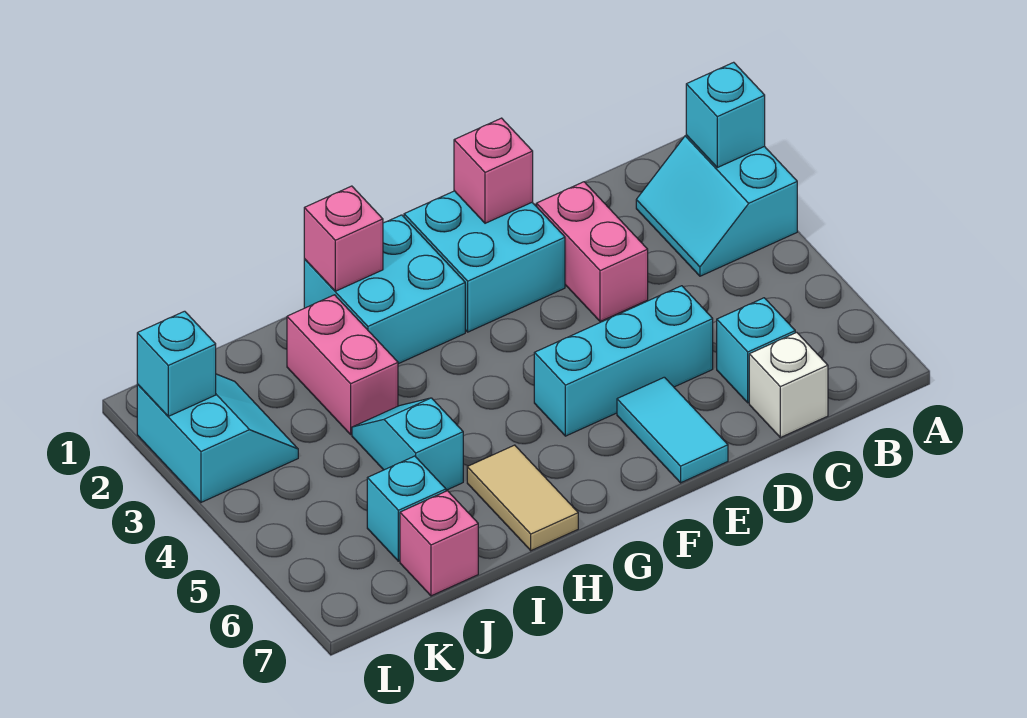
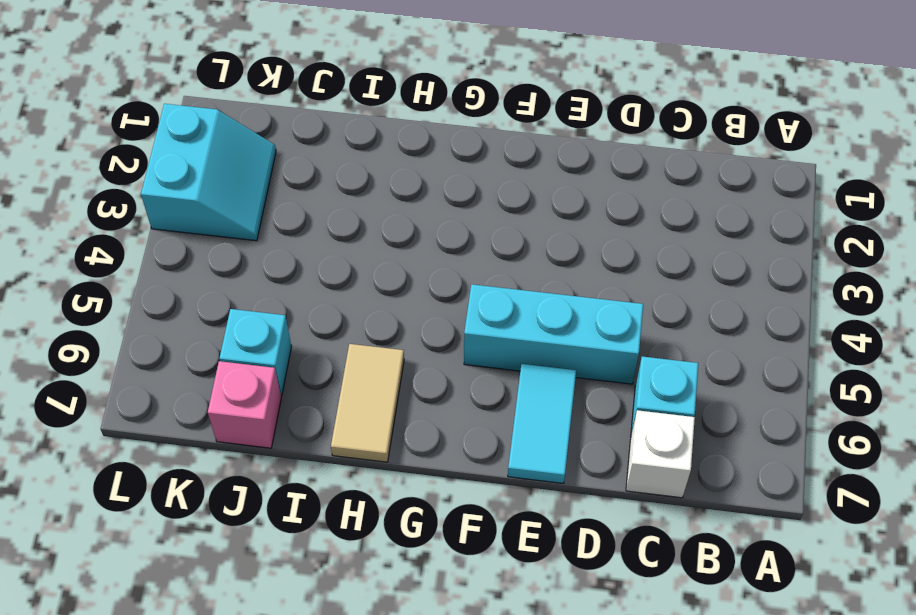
none -> cyan slope A2:B3 level 1 top A
none -> pink brick D2:D3 level 1
none -> cyan brick E1:F2 level 1

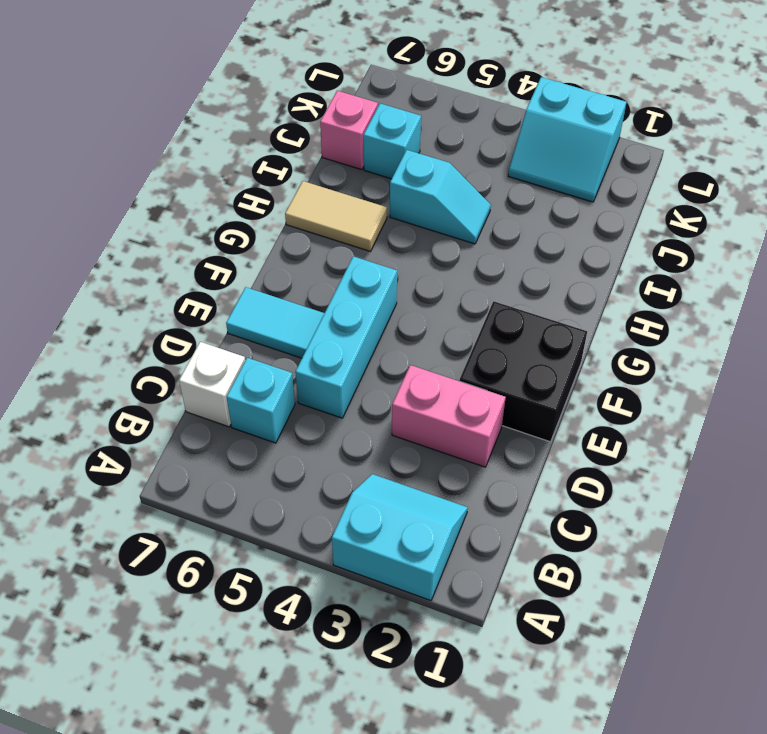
black brick E1:F2 level 1 -> cyan brick E1:F2 level 1
none -> cyan brick G1:H2 level 1
none -> pink brick I2:I3 level 1
none -> cyan brick A2 level 2

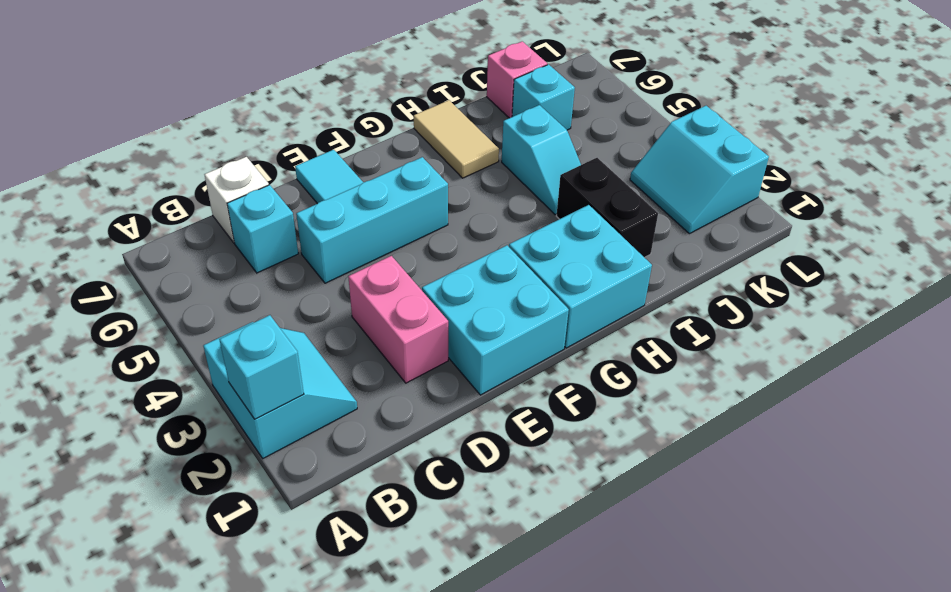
black brick I2:I3 level 1 -> pink brick I2:I3 level 1
none -> pink brick E1 level 2
none -> pink brick H1 level 2
none -> cyan brick L2 level 2

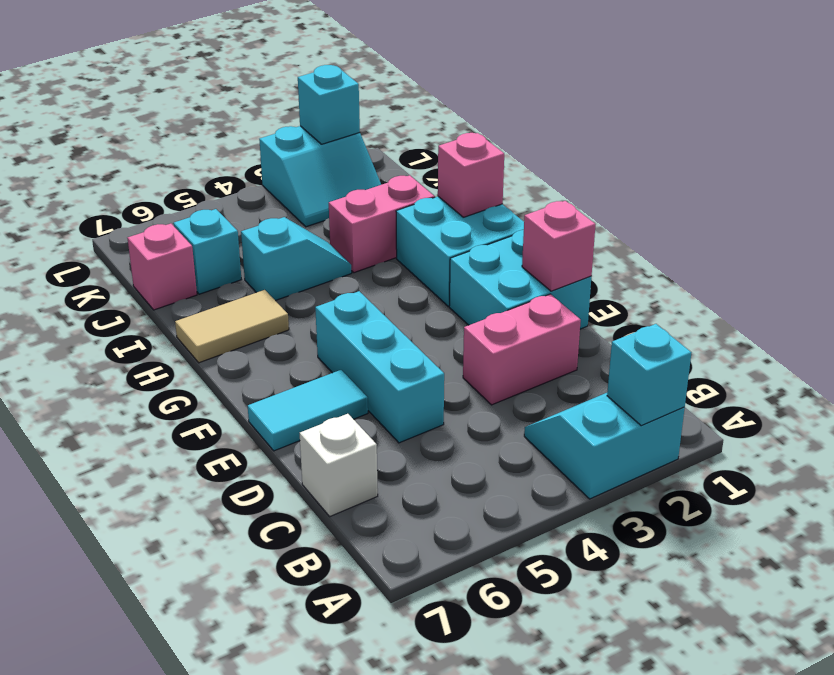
none -> cyan brick C6 level 1

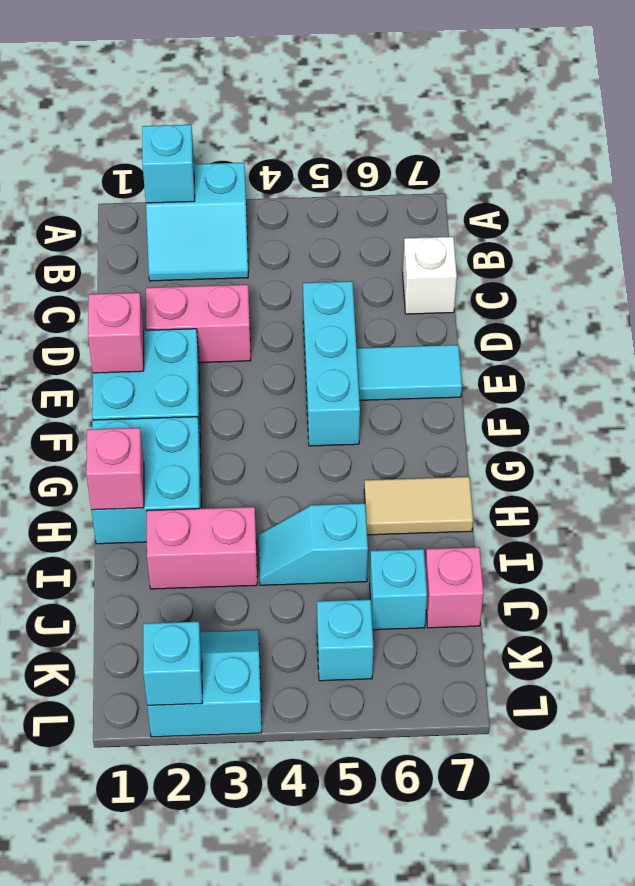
cyan brick K5 level 1 -> cyan brick C6 level 1

